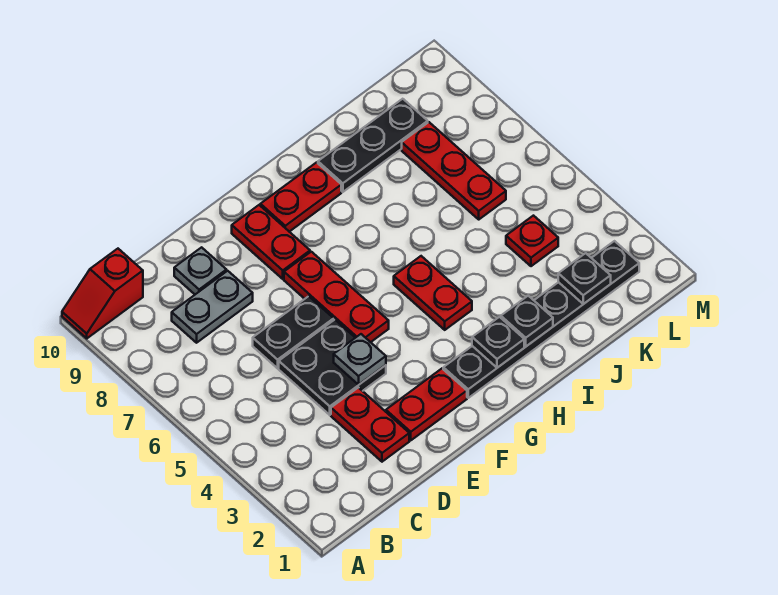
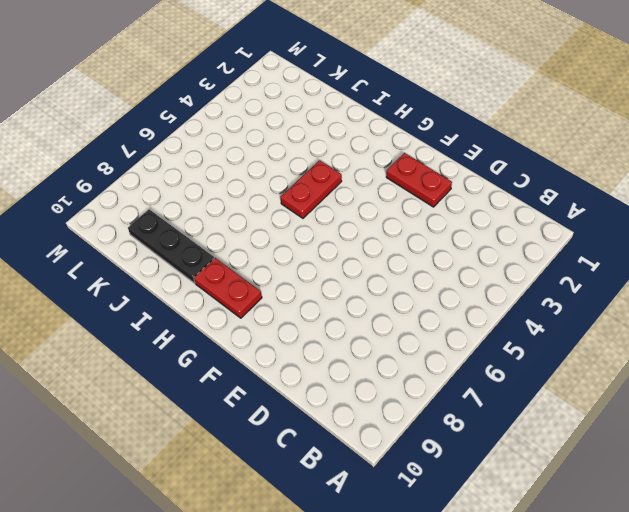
none -> red slope A10:B10 level 1 top B
none -> grey plate C8:D8 level 1
none -> red plate D2:D3 level 1

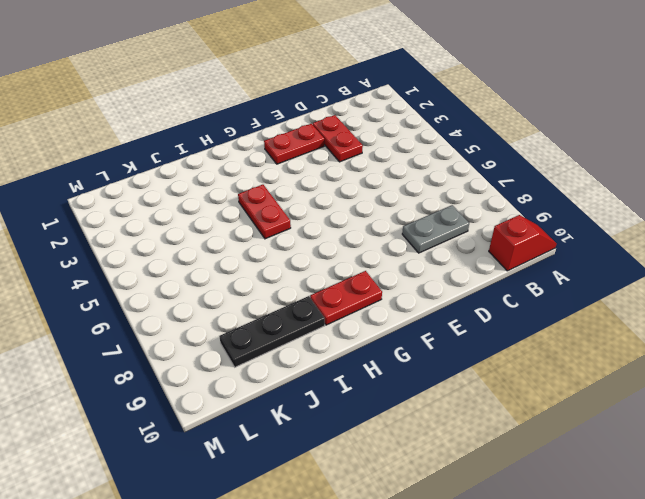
none -> black plate D4:E5 level 1
none -> black plate D6:E6 level 1
none -> grey plate D9 level 1

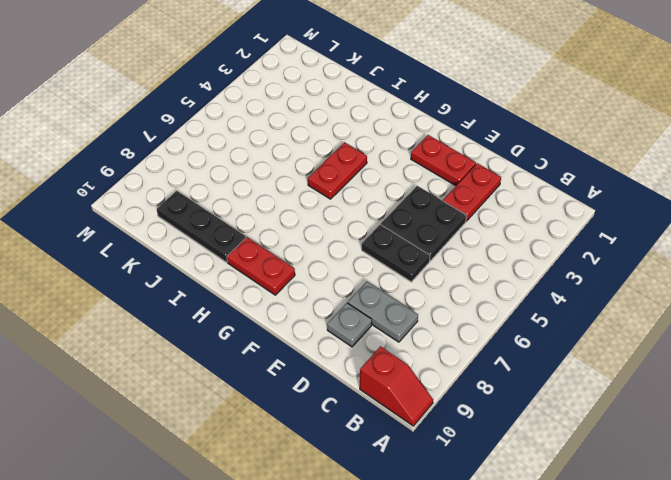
none -> red plate F5:F7 level 1
none -> red plate F8:F9 level 1
none -> black plate G2:L2 level 1

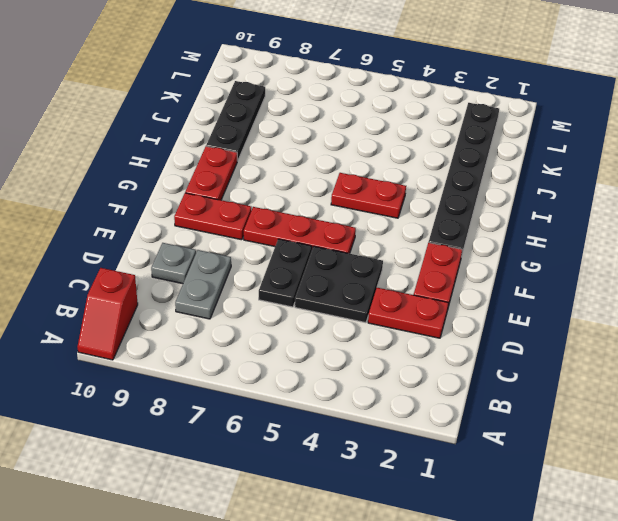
none -> red plate K4 level 1
none -> red plate K6:K8 level 1
none -> grey plate E4 level 2

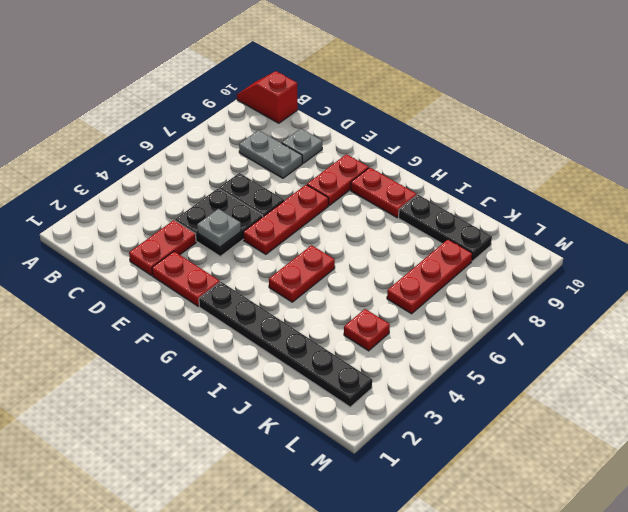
none -> black plate H2 level 2
none -> black plate I2 level 2
none -> black plate K2 level 2

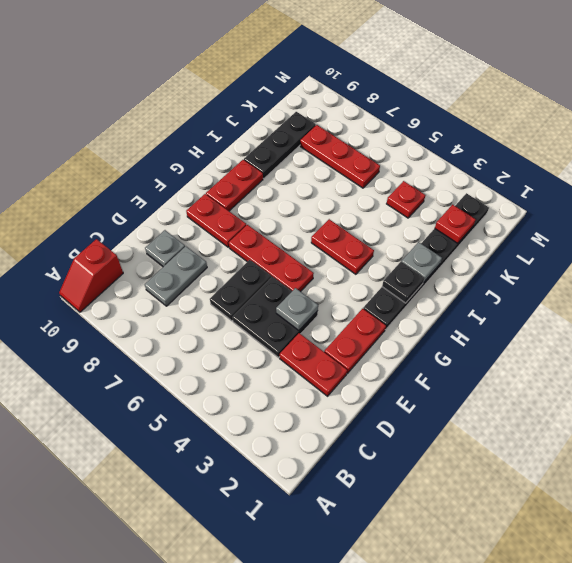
grey plate I2 level 2 -> black plate I2 level 2
red plate K2 level 2 -> black plate K2 level 2

